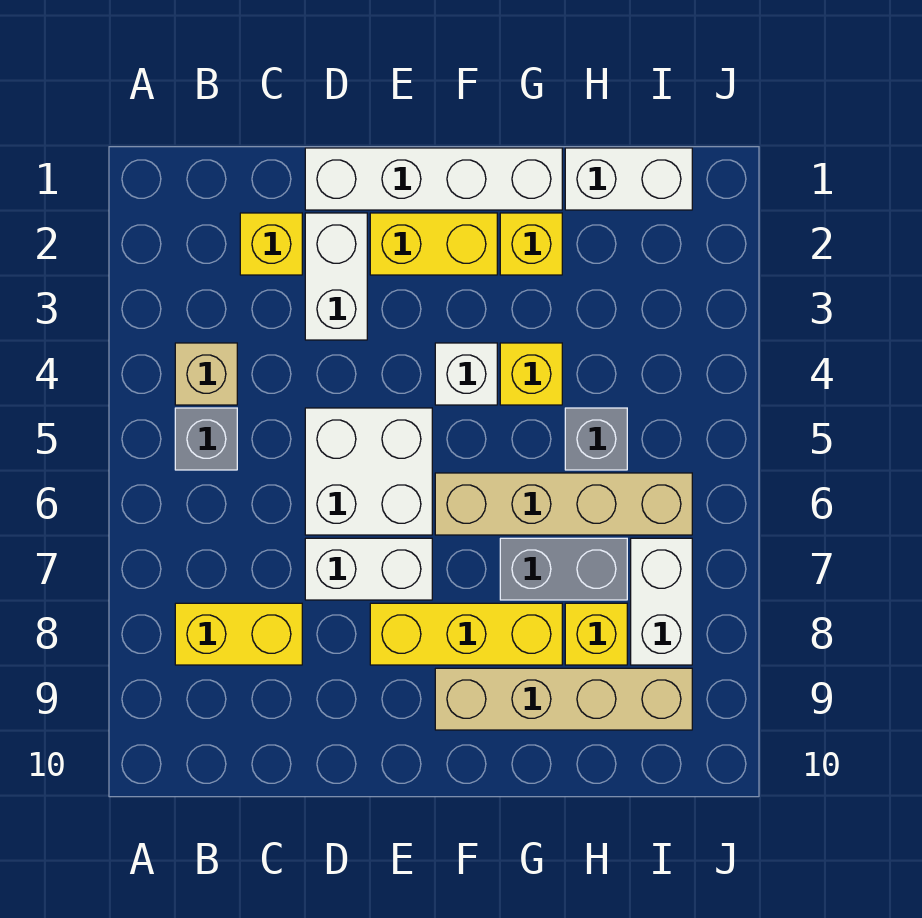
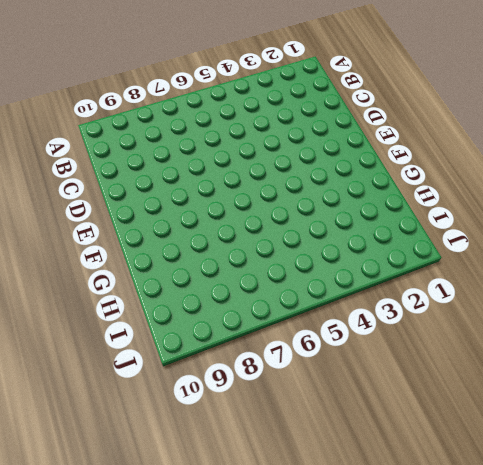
none -> tan brick B4 level 1
none -> grey brick B5 level 1
none -> yellow brick B8:C8 level 1

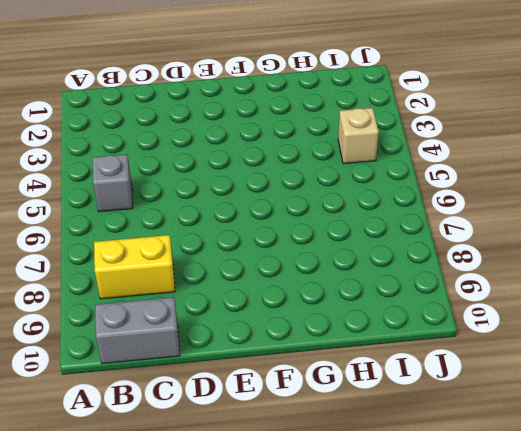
grey brick B10:C10 level 1 -> grey brick G7:H7 level 1
tan brick I4 level 1 -> tan brick B4 level 1
none -> yellow brick C2 level 1
none -> white brick D1:G1 level 1
none -> white brick D2:D3 level 1

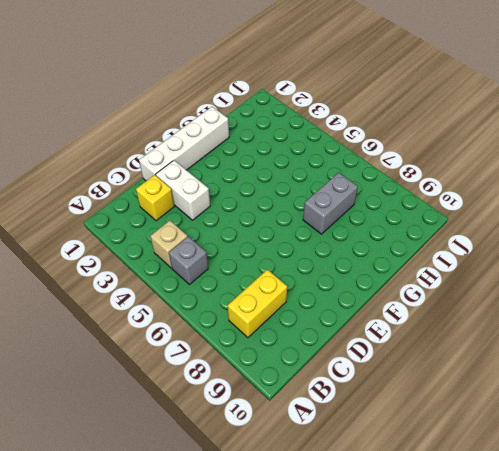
none -> white brick D5:E6 level 1
none -> white brick D7:E7 level 1
none -> yellow brick E2:F2 level 1

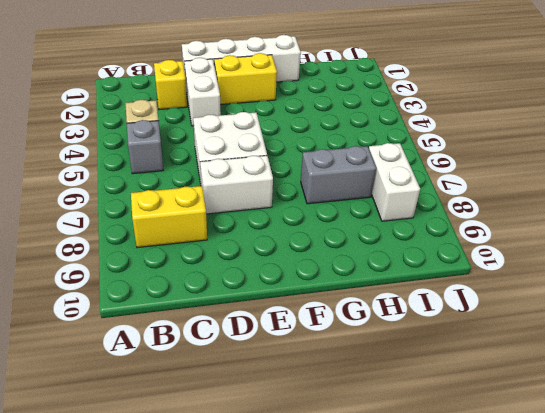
none -> yellow brick E8:G8 level 1
none -> white brick F4 level 1
none -> tan brick F6:I6 level 1

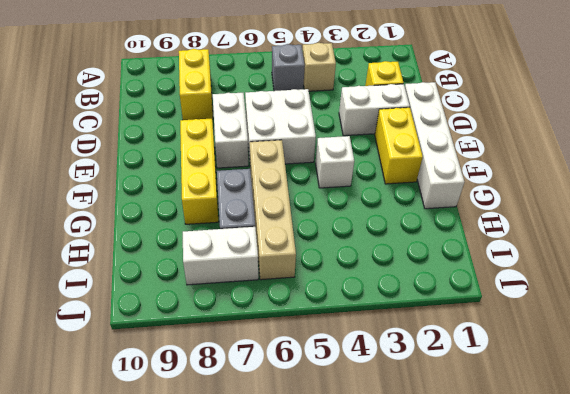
none -> tan brick F9:I9 level 1
none -> yellow brick G2 level 1
none -> yellow brick G4 level 1

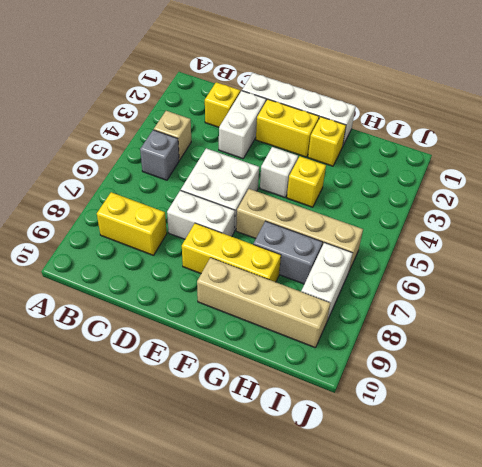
none -> white brick H1:I1 level 1
none -> grey brick H5 level 1
none -> yellow brick H8 level 1

